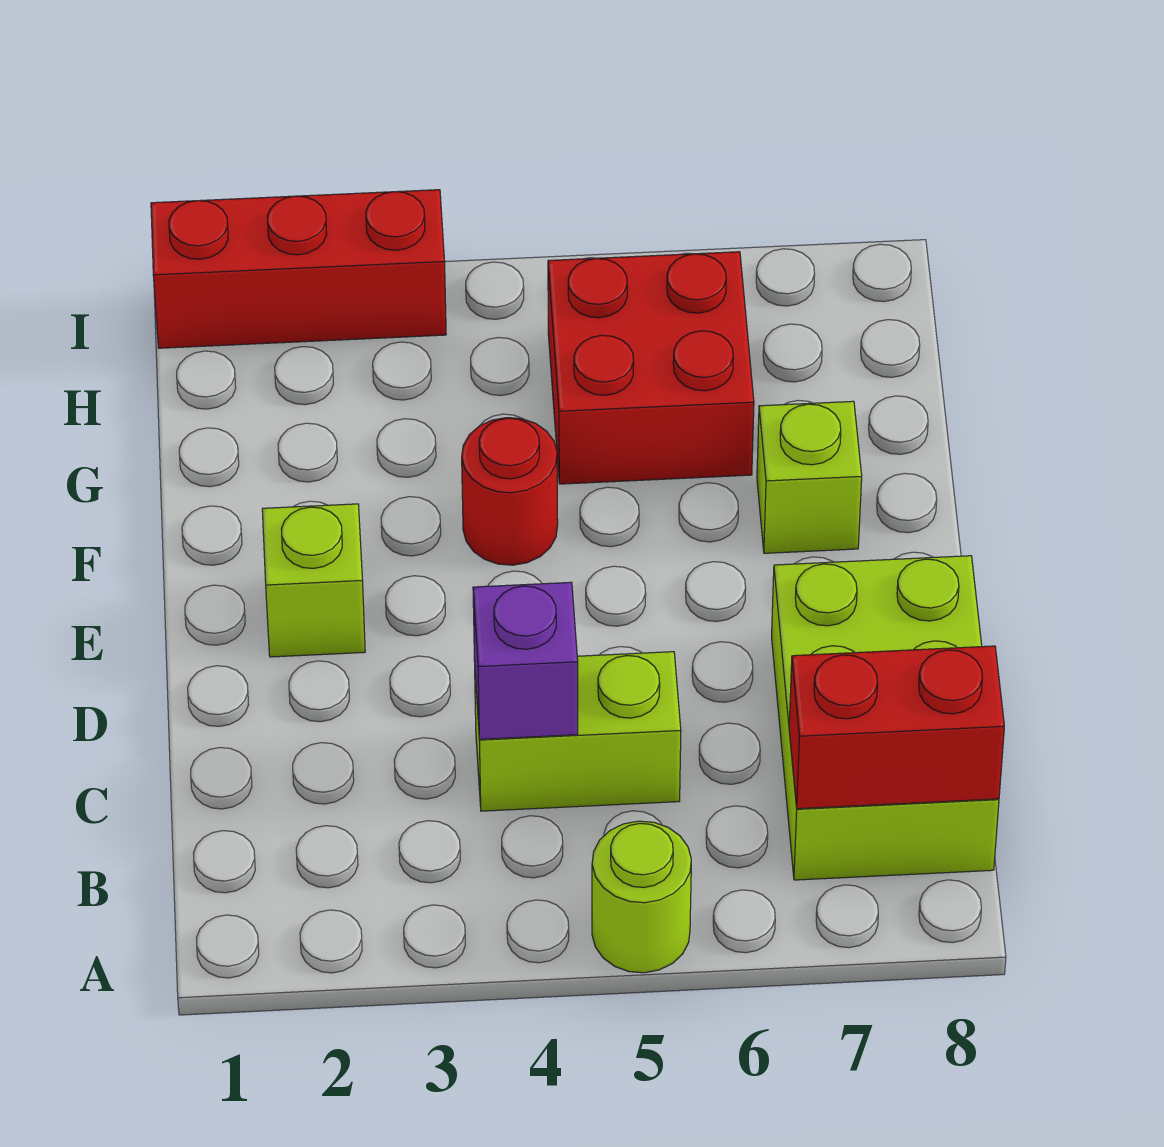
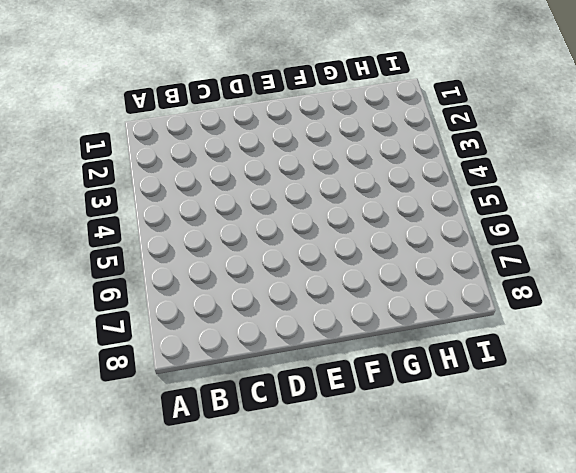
none -> lime round brick A5 level 1
none -> lime brick B7:D8 level 1

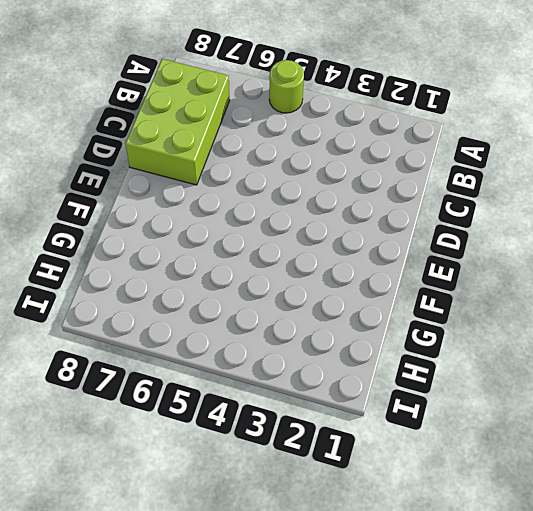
none -> lime brick C4:C5 level 1
none -> lime brick E2 level 1

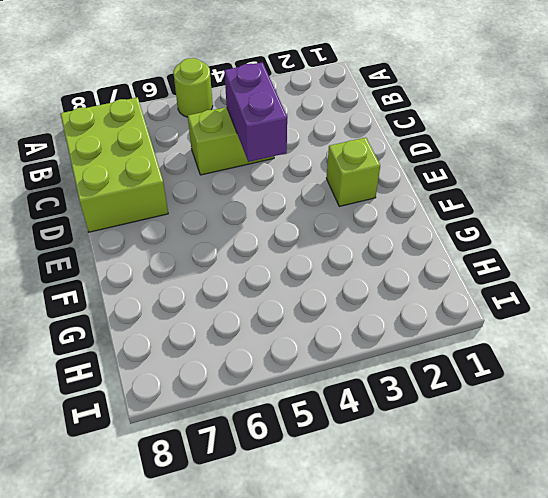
purple brick C4:D4 level 2 -> purple brick C4 level 2
none -> red round brick F4 level 1
none -> lime brick F7 level 1

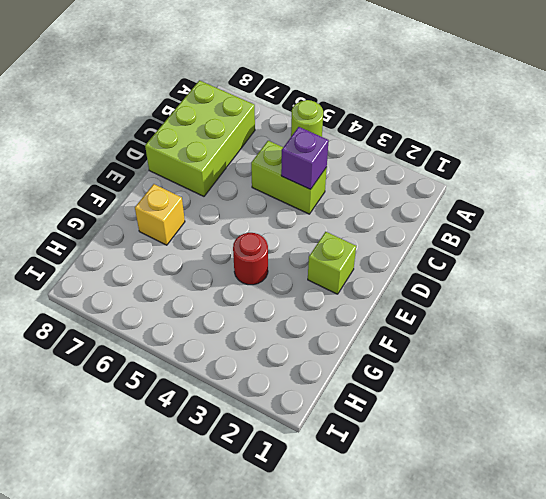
yellow brick F7 level 1 -> lime brick F7 level 1
none -> red brick G5:H6 level 1
none -> red brick I1:I3 level 1

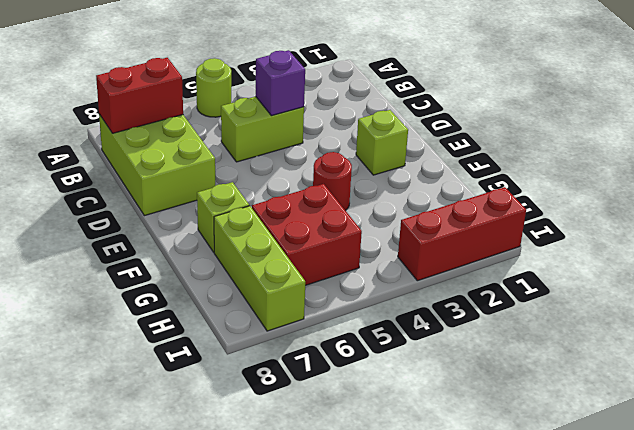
lime brick G7:I7 level 1 -> none

